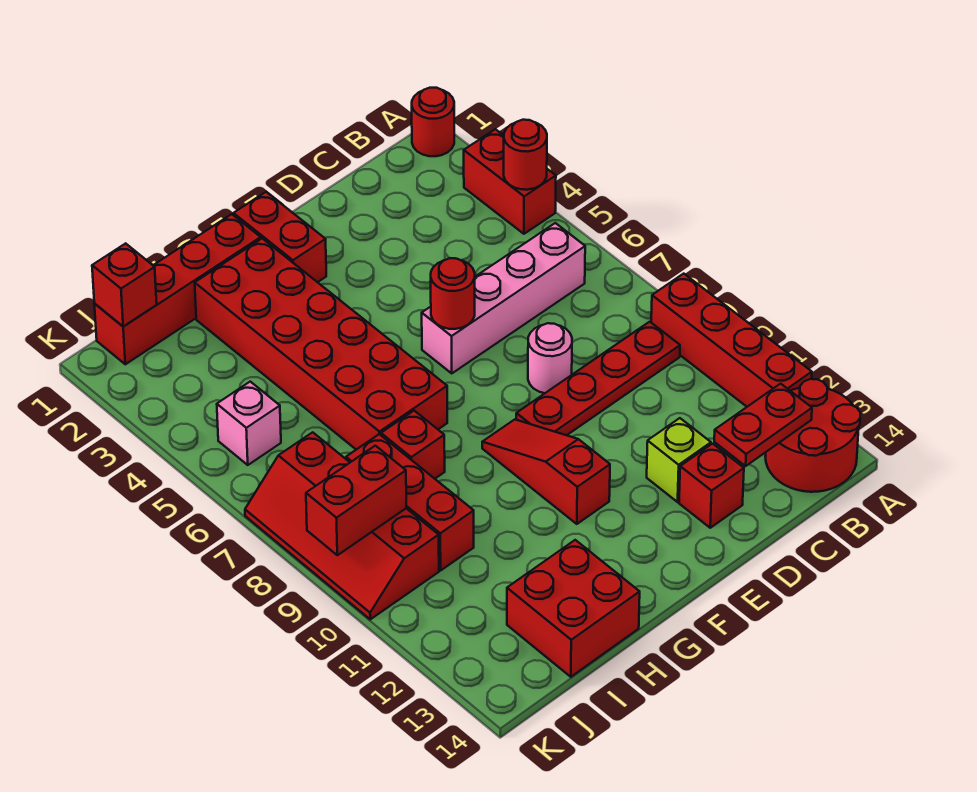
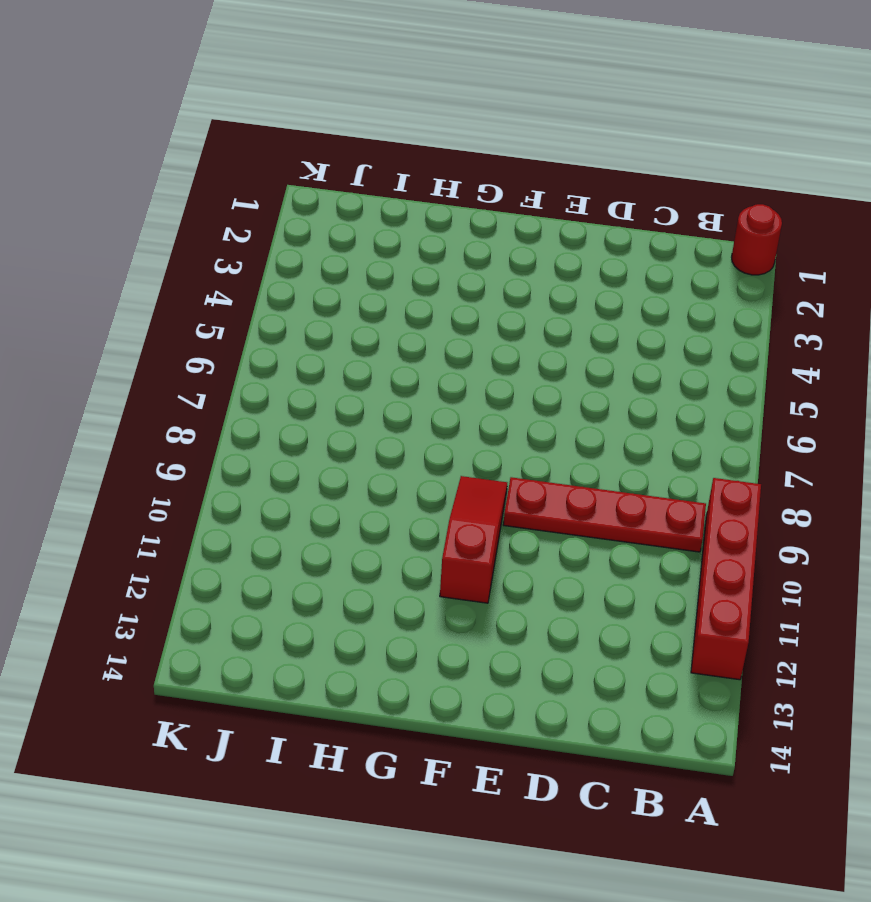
none -> red brick A3:A4 level 1
none -> red round brick A13:B14 level 1
none -> pink brick B6:E6 level 1

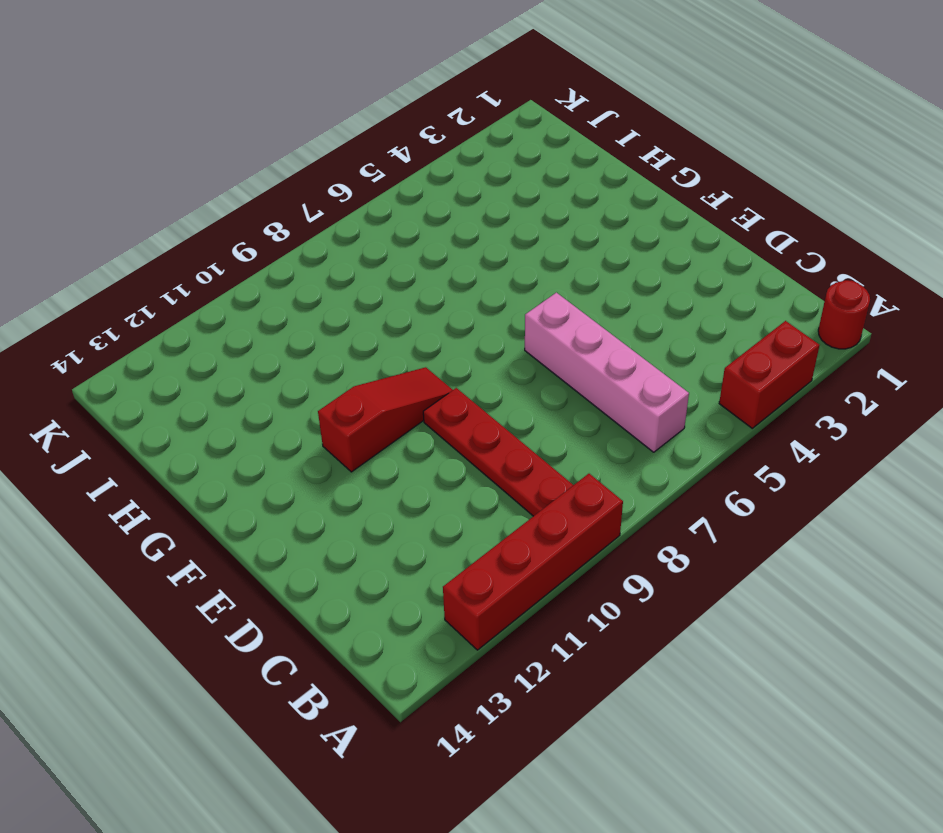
none -> red round brick A13:B14 level 1
none -> pink round brick D8 level 1
none -> lime brick D12 level 1

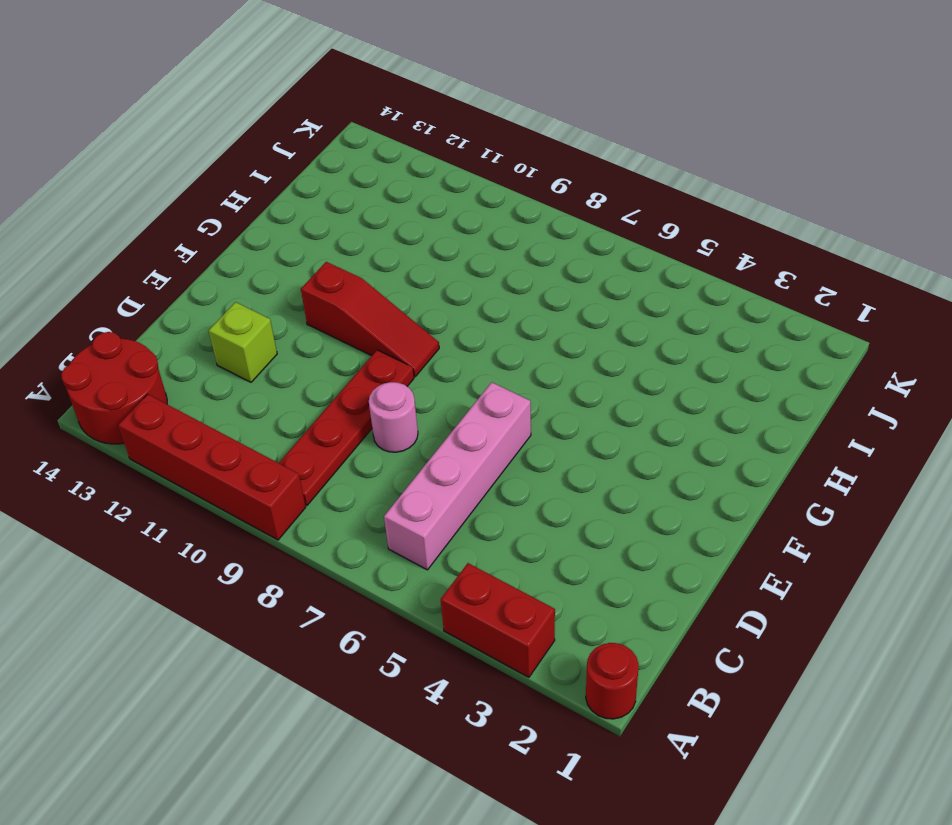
none -> red brick D13 level 1
none -> red brick F1:F2 level 1
none -> red brick G1:J1 level 1

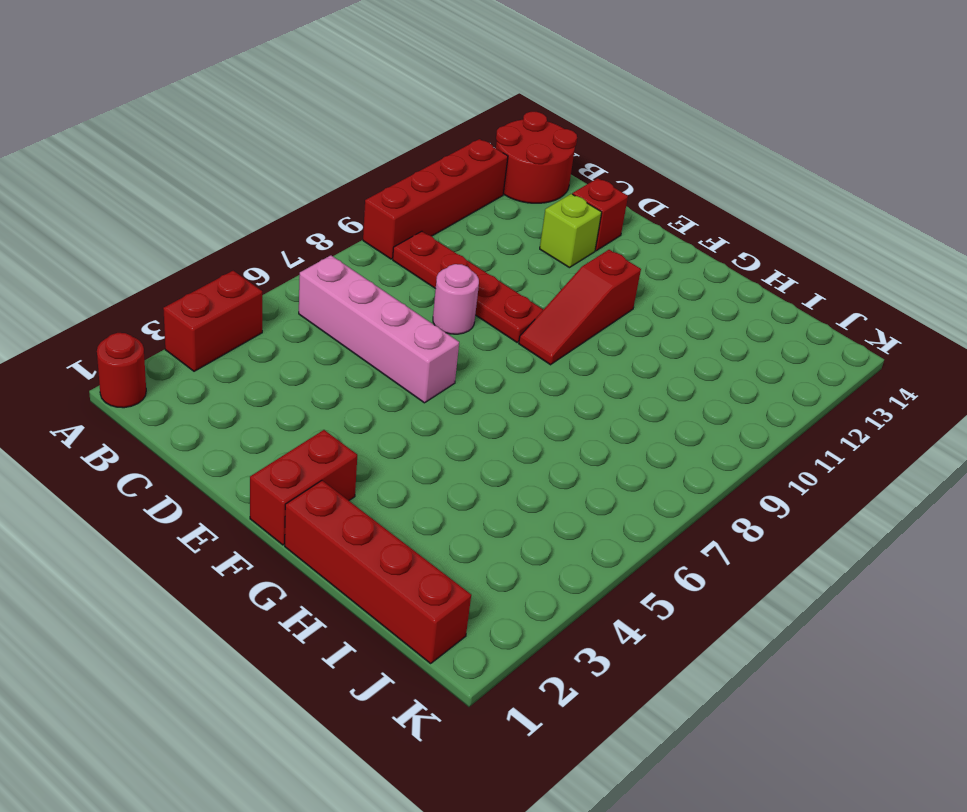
none -> red brick G2:H7 level 1
none -> red brick H8 level 1
none -> red brick H13:I14 level 1

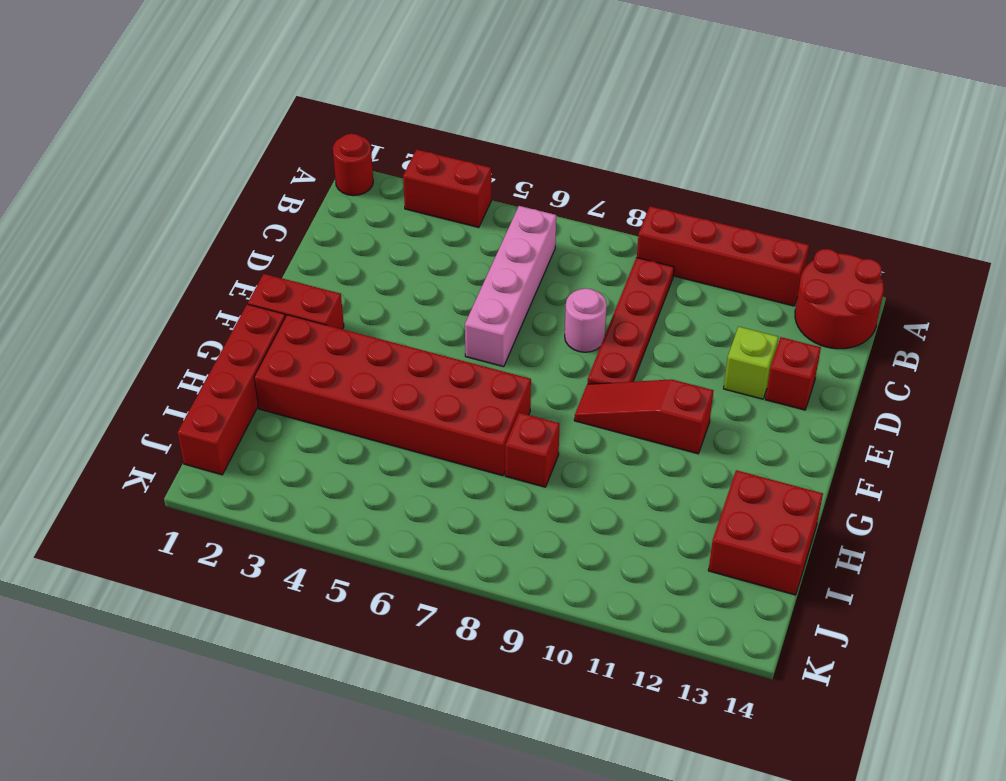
none -> red brick I8:I10 level 1
none -> pink brick J5 level 1
none -> red slope J7:K10 level 1 top J

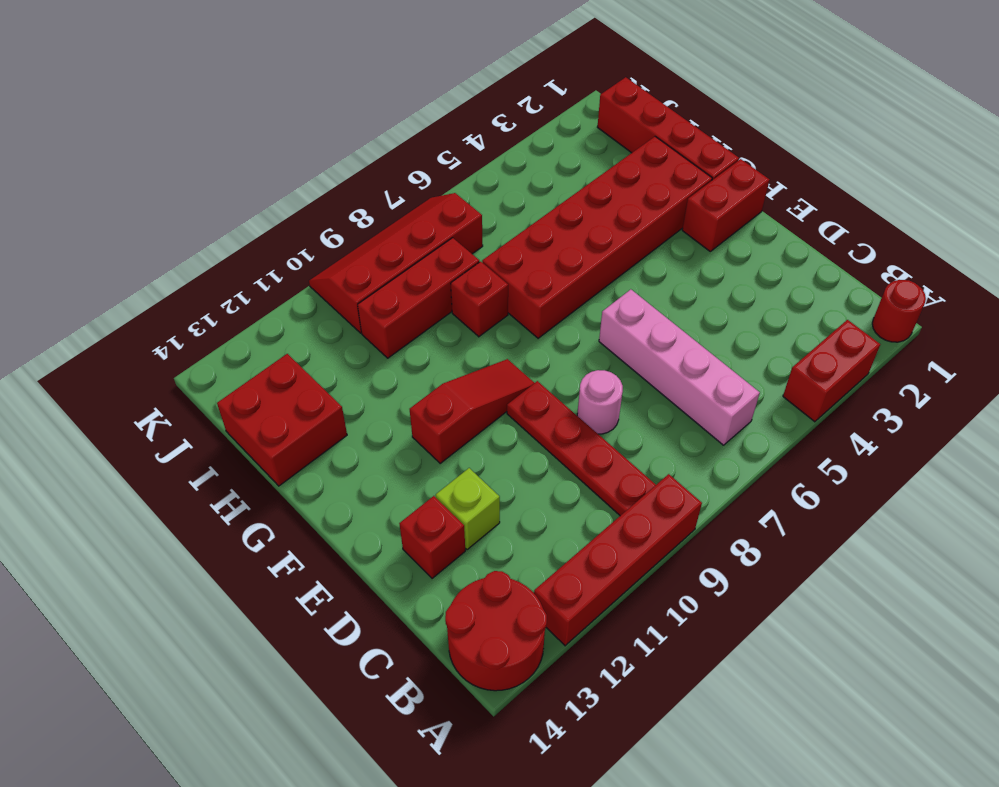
none -> pink brick J5 level 1
none -> red round brick A4 level 2
none -> red plate B13:C13 level 2

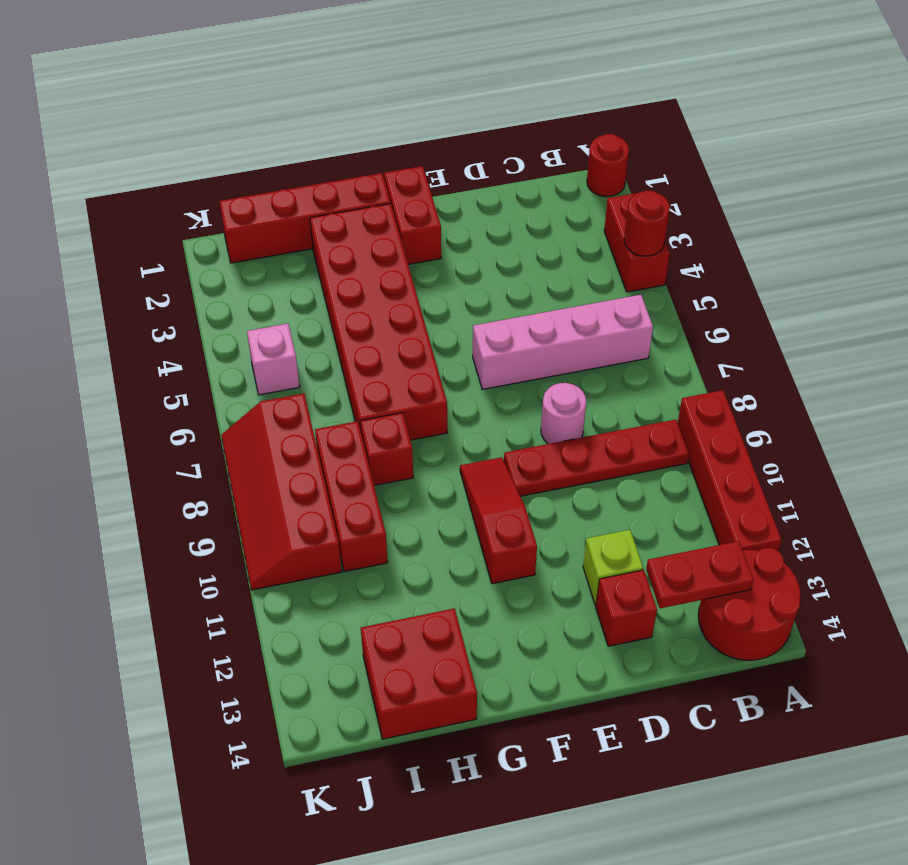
none -> red round brick E6 level 2
none -> red brick J1 level 2
none -> red brick J9:K9 level 2

